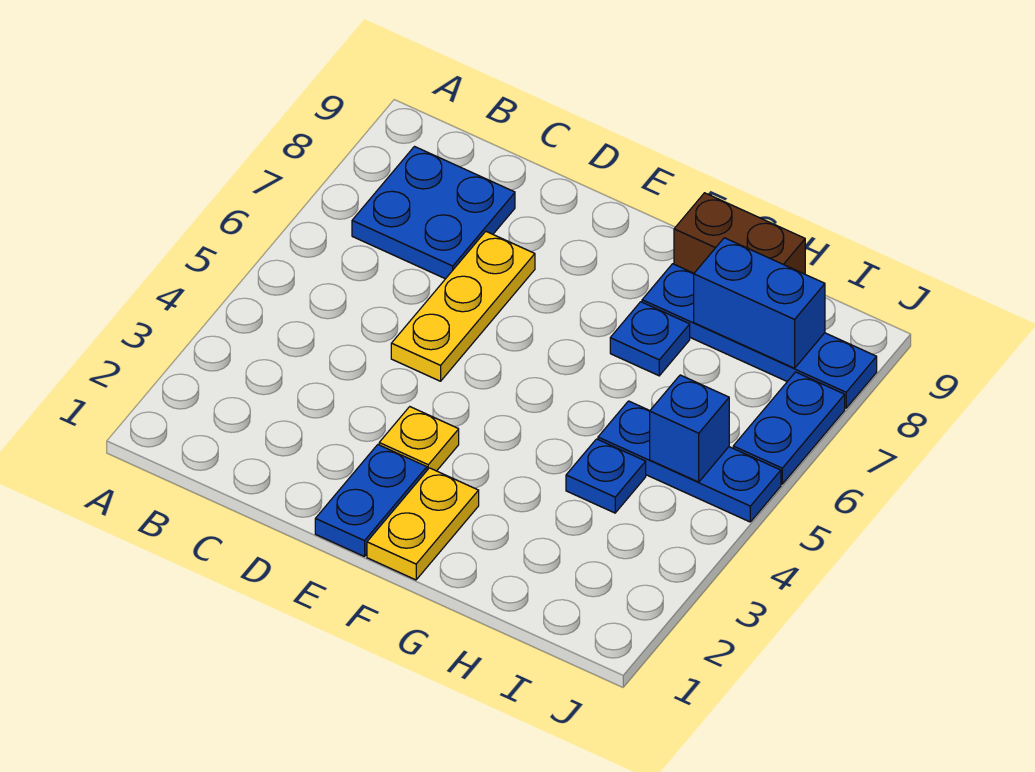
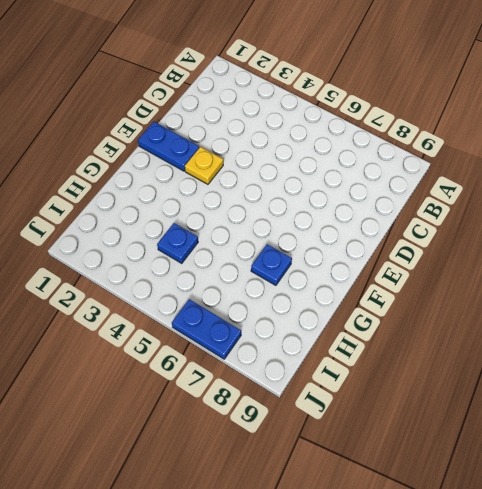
none -> blue plate B7:C8 level 1
none -> yellow plate D5:D7 level 1
none -> yellow plate F1:F2 level 1

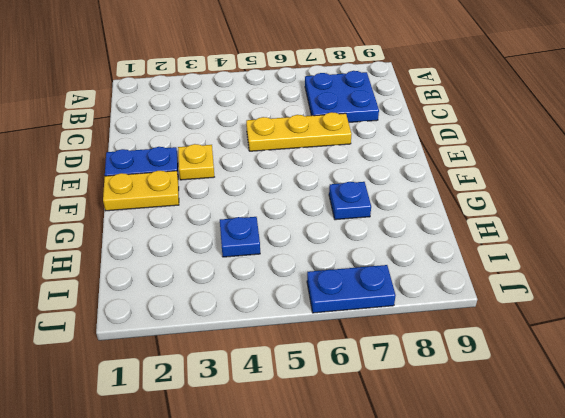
none -> blue plate G8:J8 level 1
none -> brown brick G9:H9 level 1
none -> blue plate H5:J5 level 1

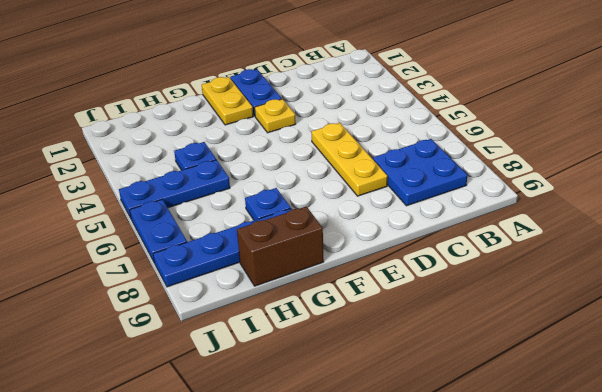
none -> blue brick H8:I8 level 2
none -> blue brick I5 level 2

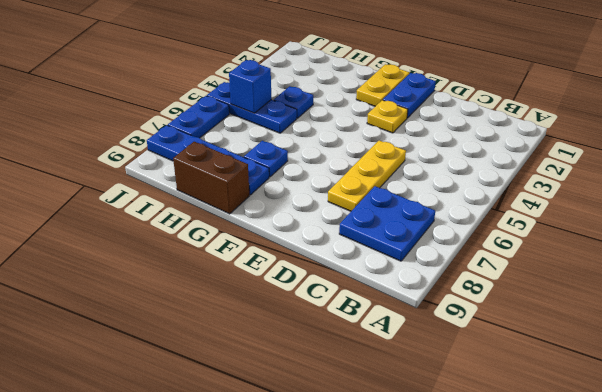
none -> blue brick H8:I8 level 2

